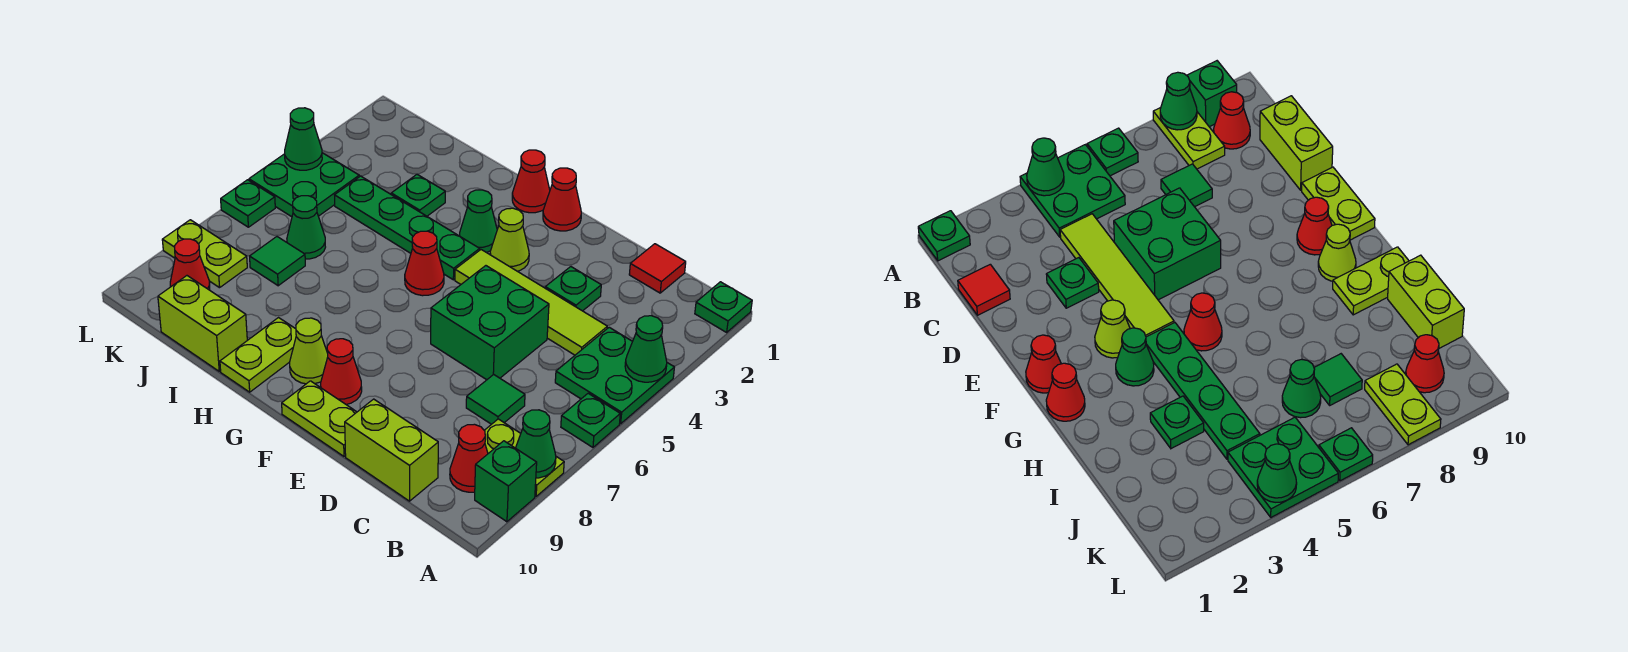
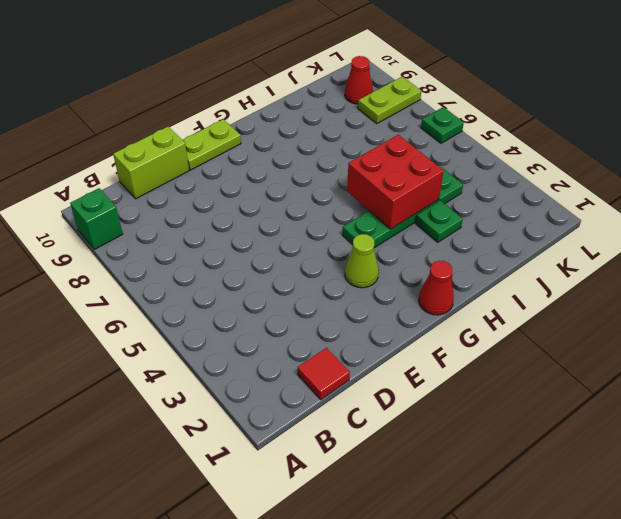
red brick H4:I5 level 2 -> none
none -> green plate A1 level 1
none -> green plate A4:B5 level 1
none -> green plate A6 level 1
none -> lime plate A8:B8 level 1

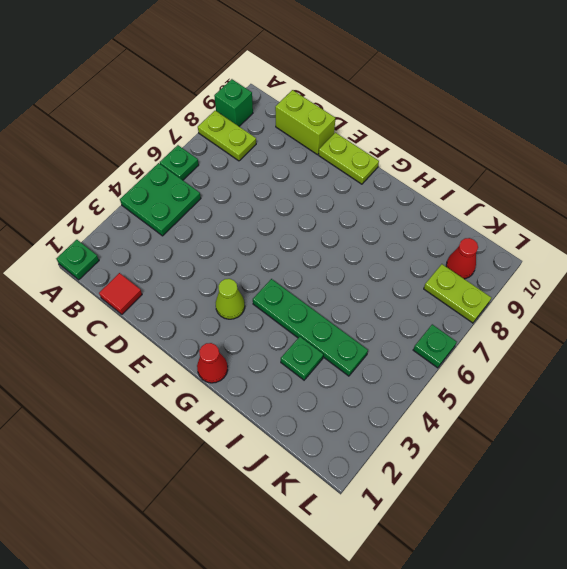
none -> red cone B9 level 1
none -> lime tile C4:F4 level 1
none -> green tile C7 level 1
none -> green plate D3 level 1

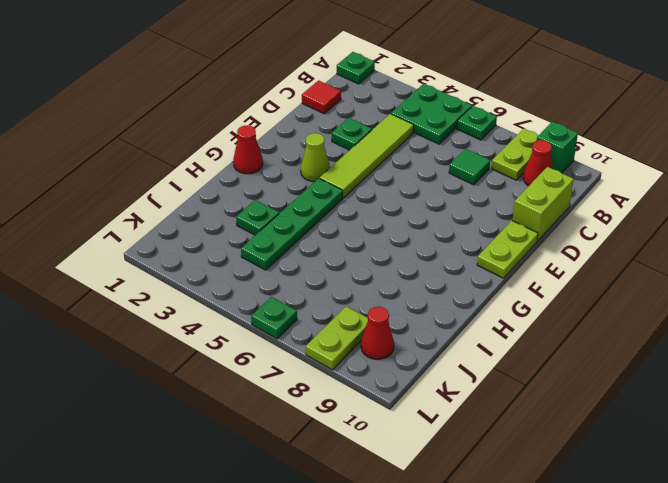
none -> green brick D5:E6 level 1
none -> red cone F1 level 1
none -> red cone F9 level 1
none -> green cone G3 level 1

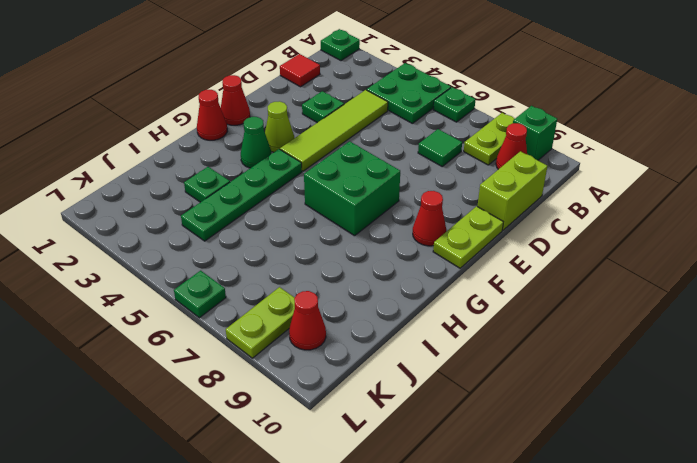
green brick F6:G7 level 1 -> green brick D5:E6 level 1
none -> red cone G5 level 1
none -> lime cone G9 level 1
none -> lime plate H9:H10 level 1
none -> lime brick I10:J10 level 1

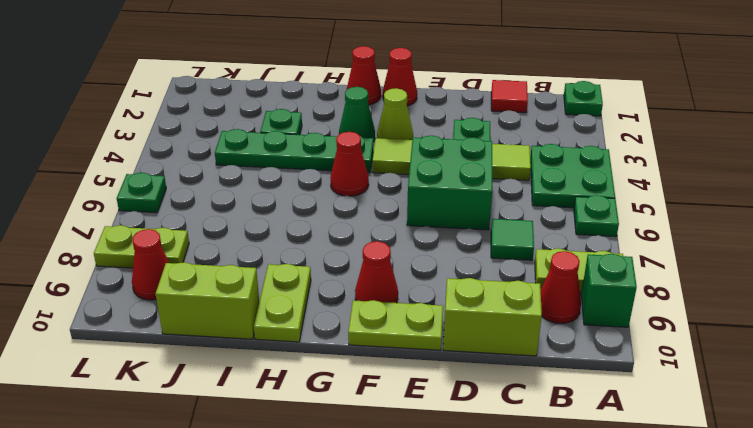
none -> lime cone G9 level 1
none -> green cone J6 level 1
none -> green tile J7 level 1
none -> green plate K4:L5 level 1

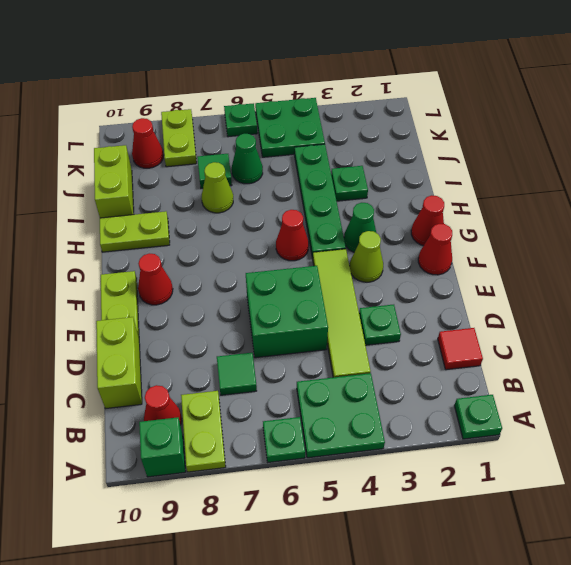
lime cone I7 level 1 -> lime cone G9 level 1
none -> green cone A4 level 2
none -> green cone A8 level 2
none -> green cone L4 level 2

